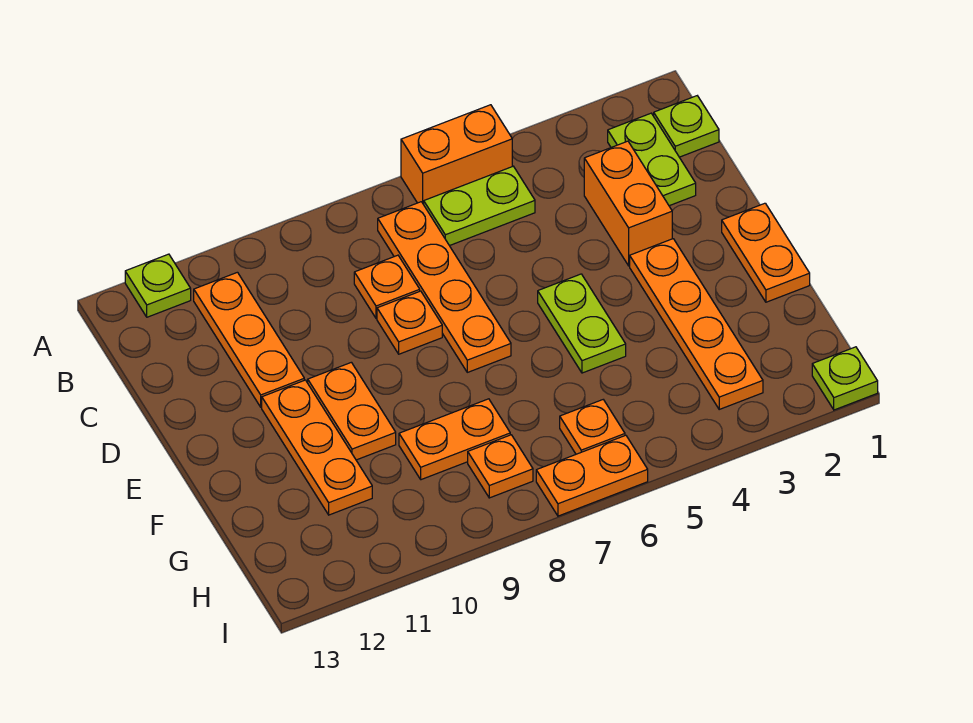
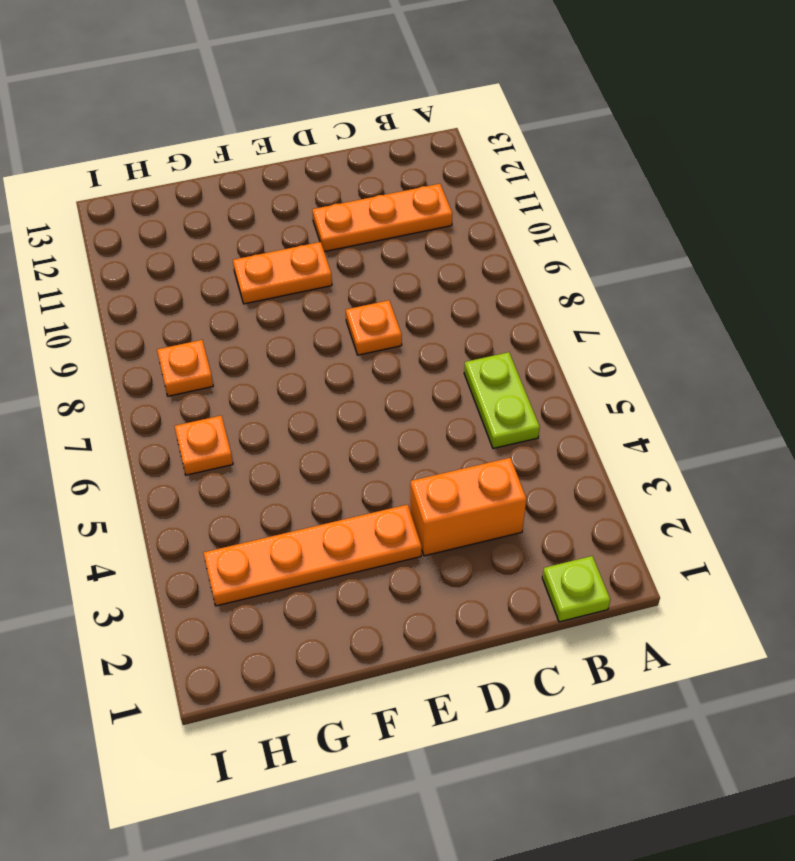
none -> orange brick A5:A6 level 1
none -> lime plate A12 level 1
none -> lime plate B2:C2 level 1

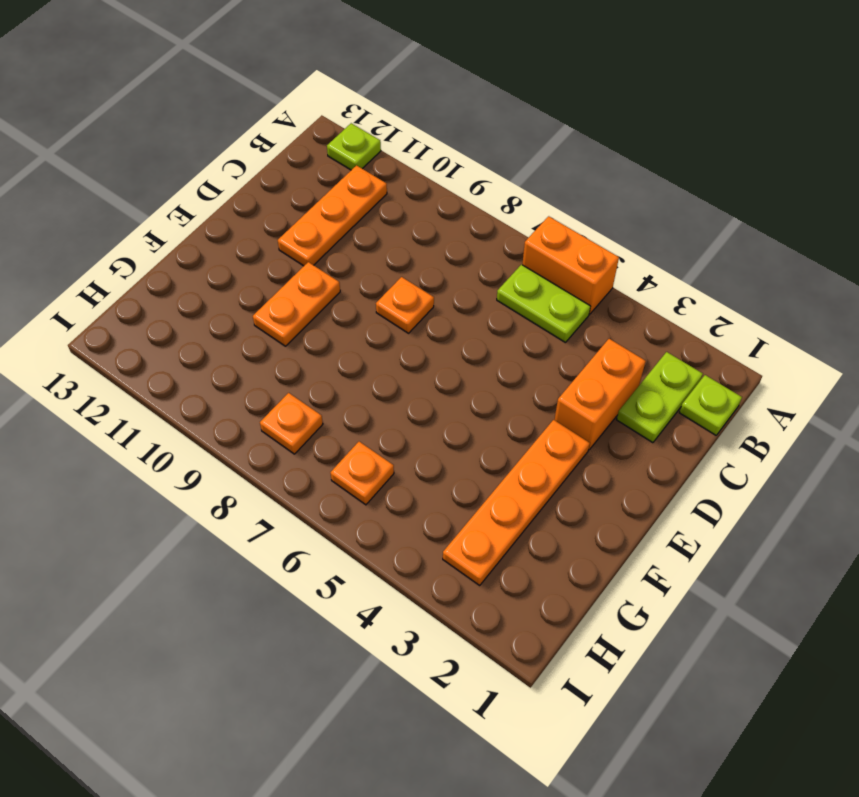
none -> orange plate B7:E7 level 1
none -> orange plate C8 level 1
none -> orange plate E1:F1 level 1

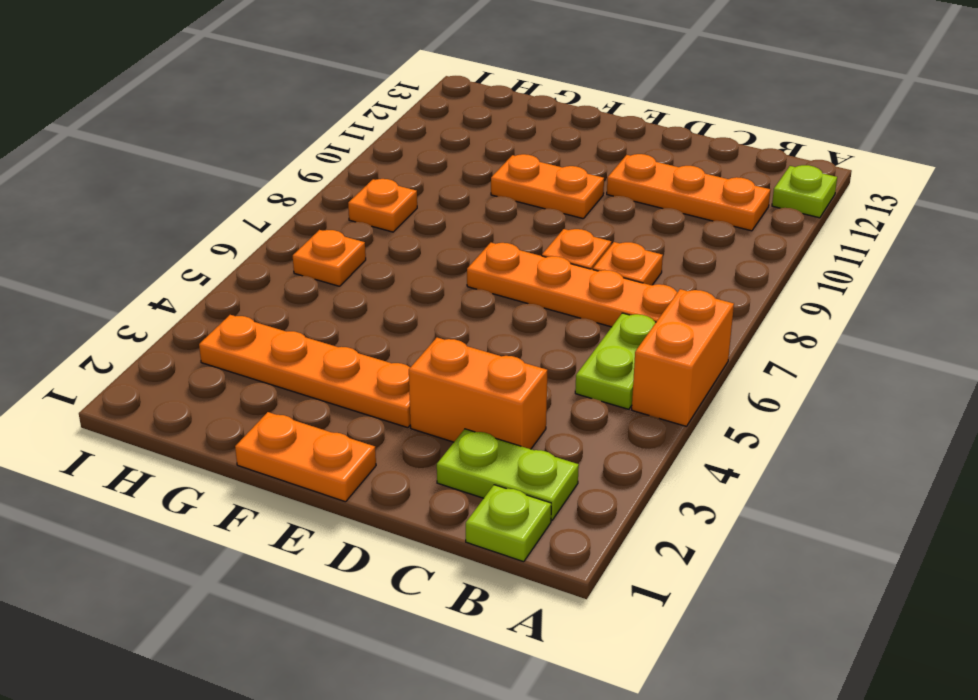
none -> lime plate E5:F5 level 1
none -> orange plate E11:G11 level 1
none -> orange plate G8:G9 level 1

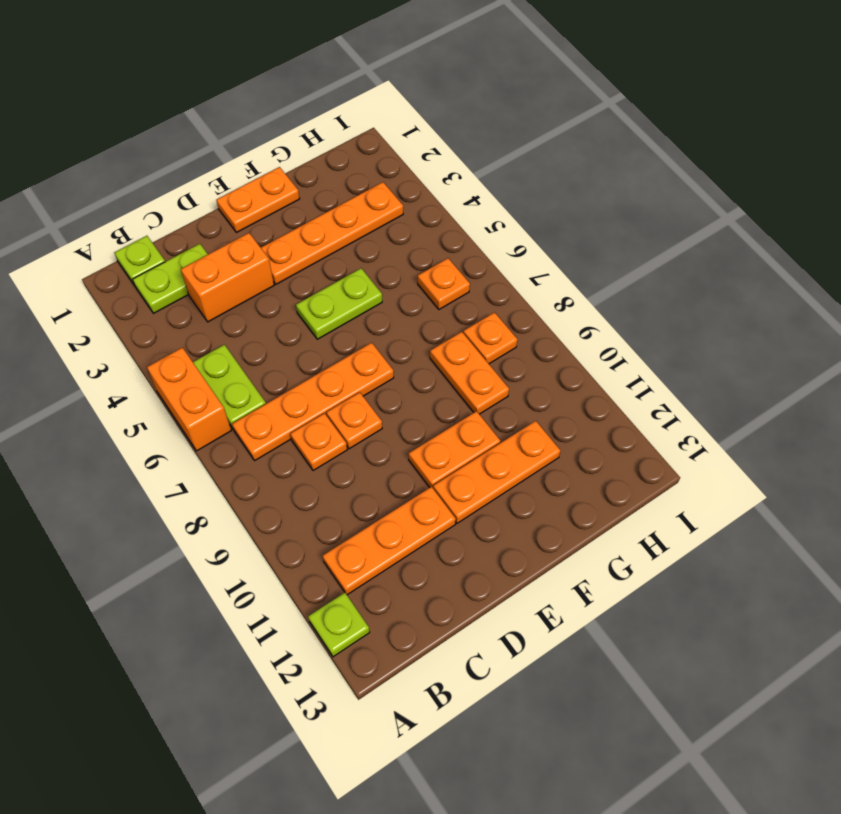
none -> lime plate I1 level 1
none -> orange plate I6:I7 level 1

